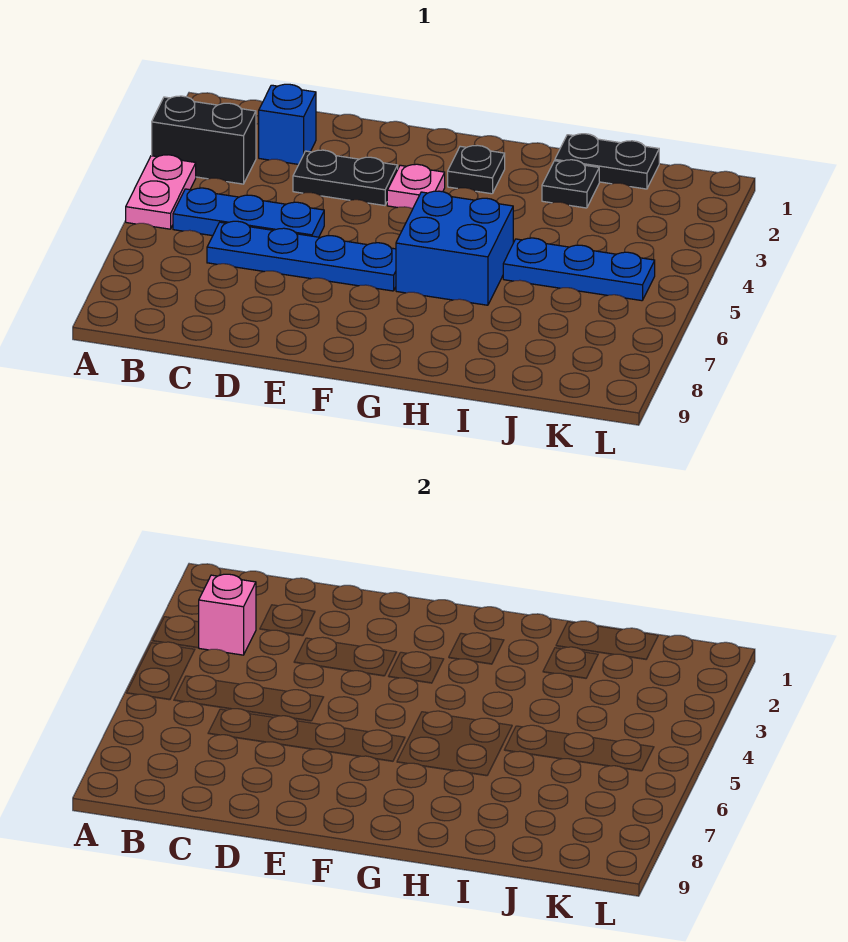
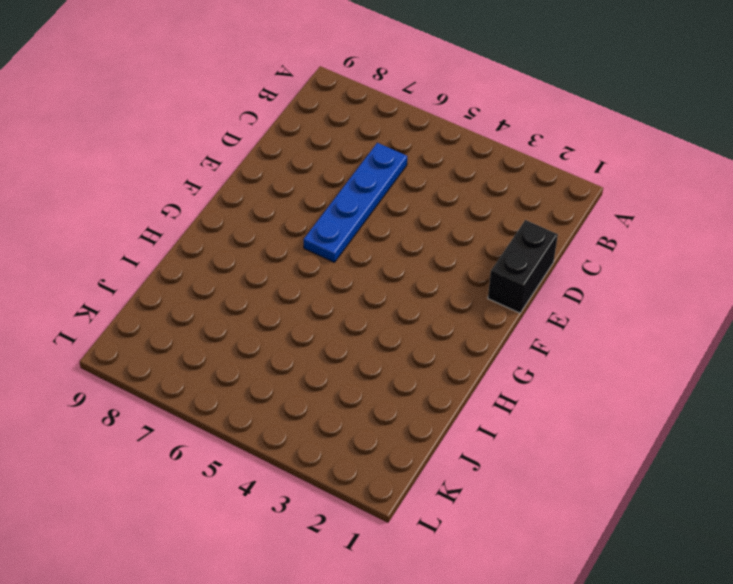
black brick D1:E1 level 1 -> black brick A3:B3 level 1
none -> pink plate A4:A5 level 1
none -> blue plate B5:D5 level 1
none -> blue brick C2 level 1

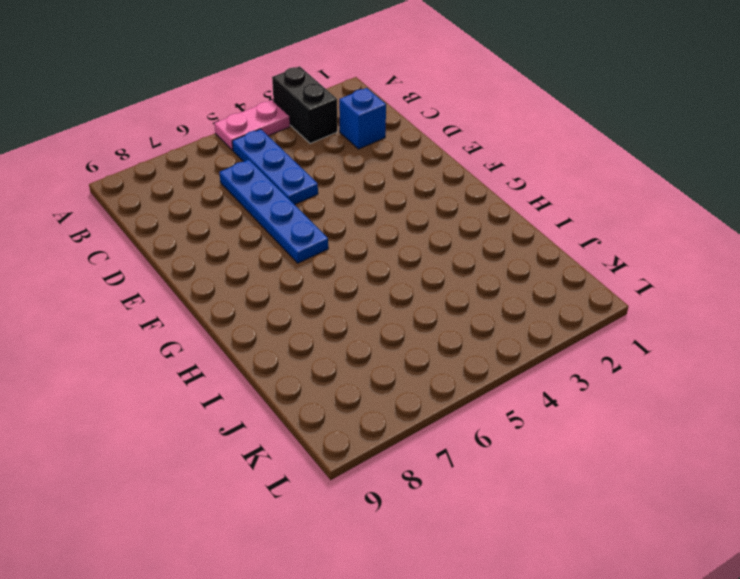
none -> black plate D3:E3 level 1
none -> pink plate F3 level 1
none -> black plate G2 level 1

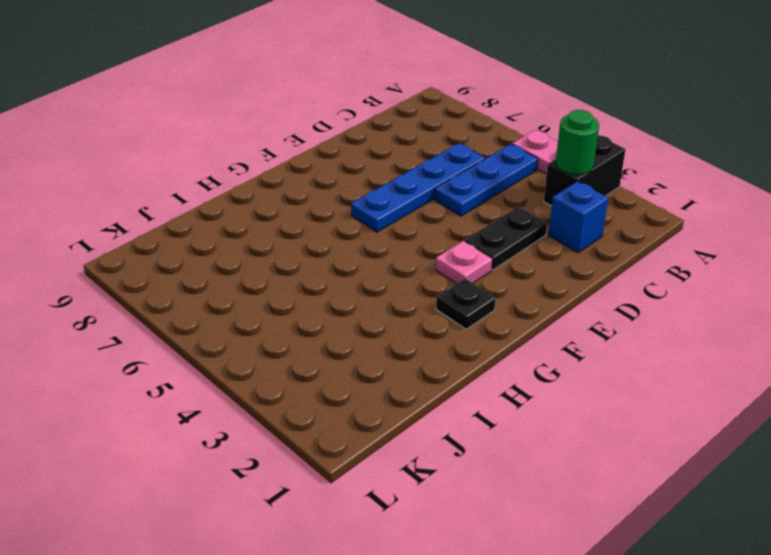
green round brick B3 level 2 -> pink brick B3 level 2
none -> blue brick G5:H6 level 1
none -> black plate I1:J1 level 1
none -> black plate I2 level 1

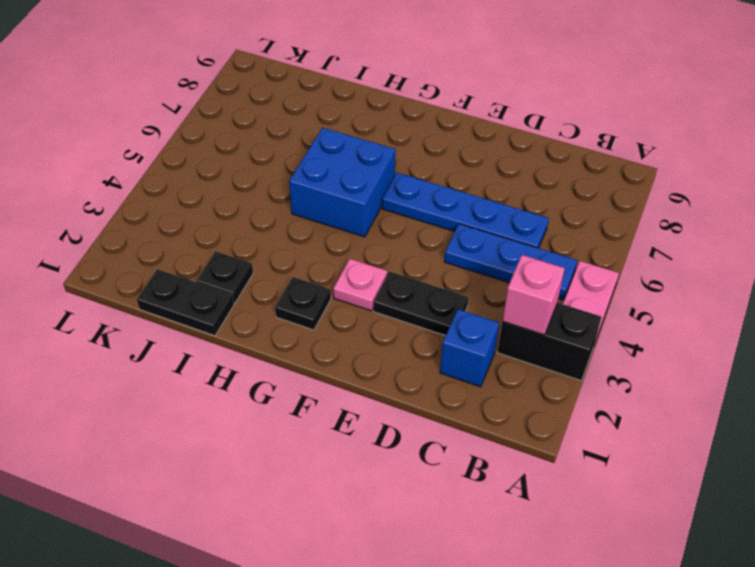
none -> blue plate I5:K5 level 1

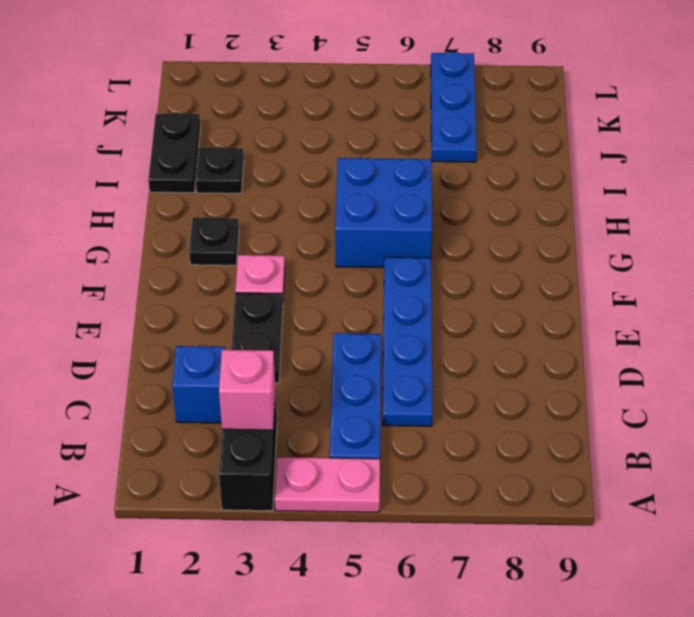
blue plate J7:L7 level 1 -> blue plate I5:K5 level 1

